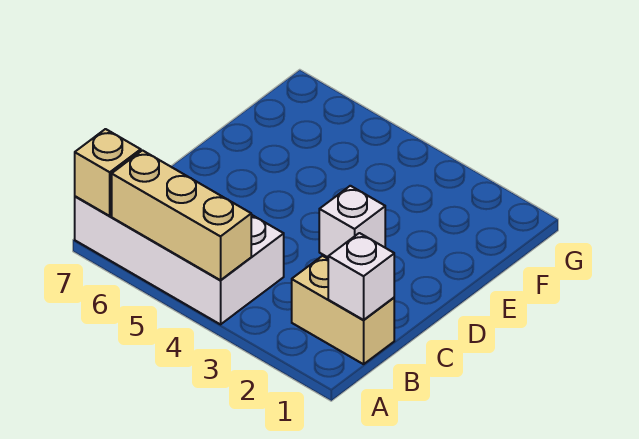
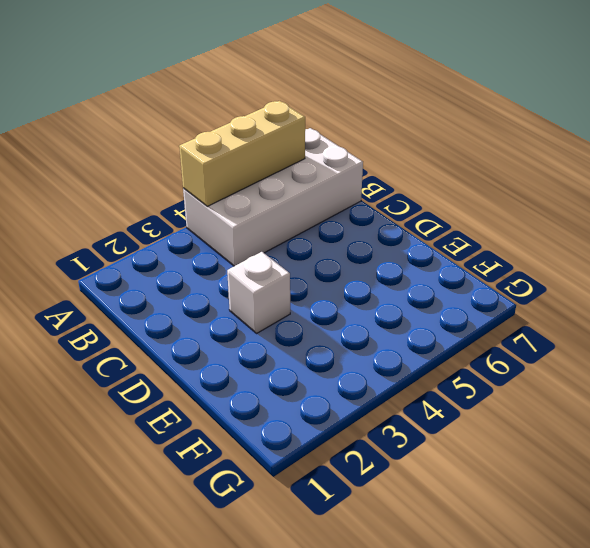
none -> tan brick B1:B2 level 1
none -> tan brick A7 level 2

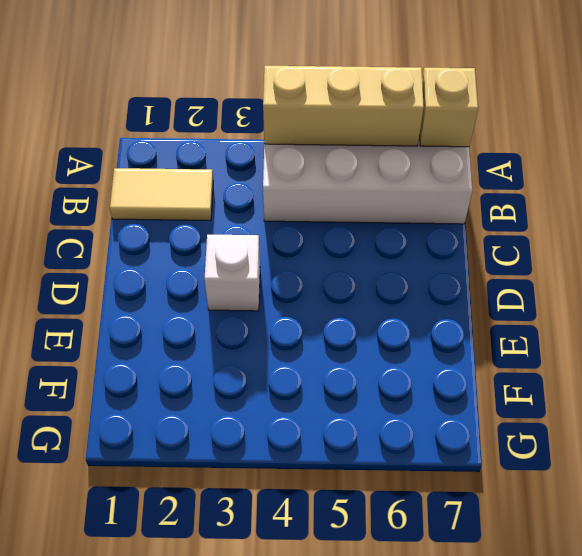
tan tile B1:B2 level 1 -> tan brick B1:B2 level 1
none -> white brick B1 level 2

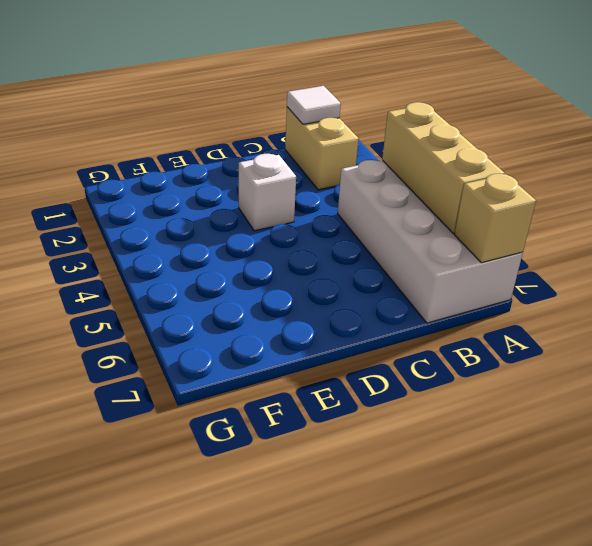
white tile B1 level 2 -> white brick B1 level 2

